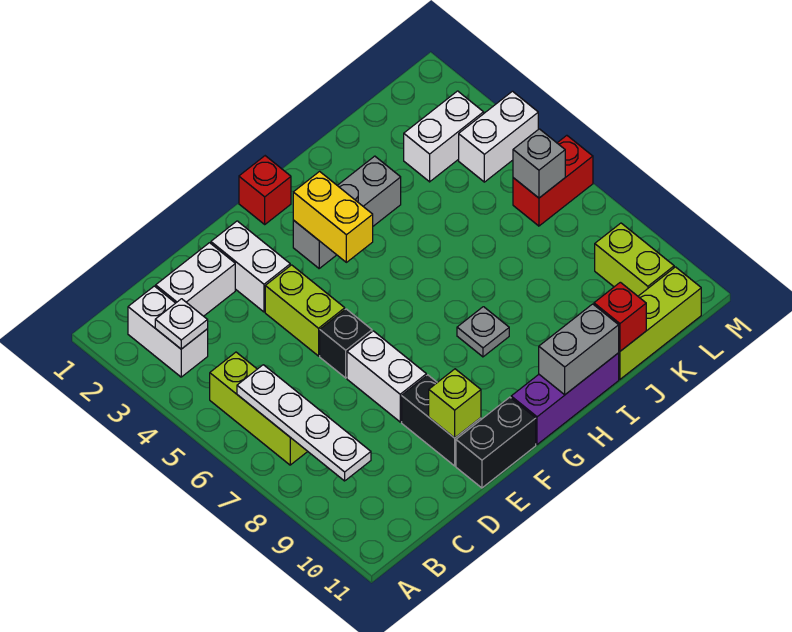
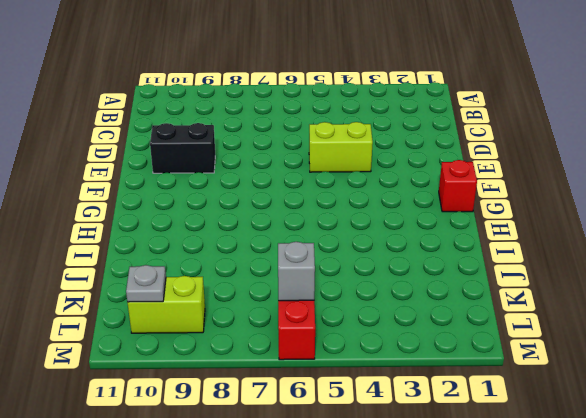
grey plate L10 level 2 -> grey plate H8 level 1
none -> white brick B2:B3 level 1
none -> lime brick B5:B7 level 1
none -> white brick C2:D2 level 1

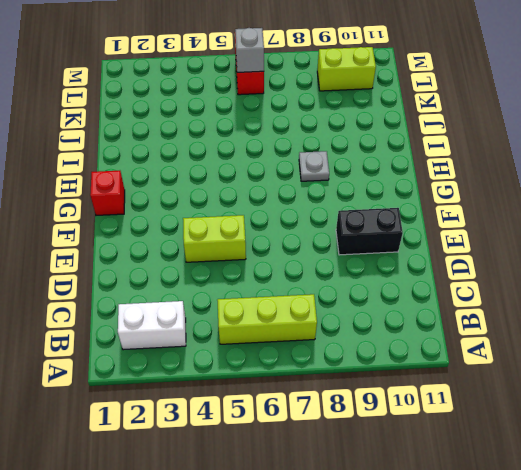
none -> white brick C2:D2 level 1
none -> white brick E2:E3 level 1
none -> black brick E6 level 1

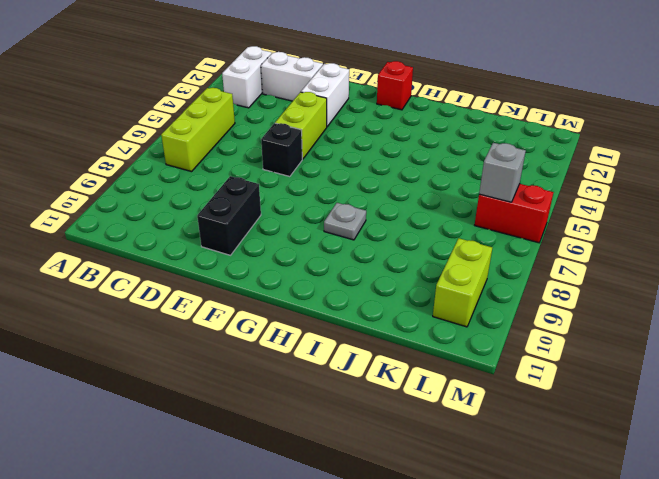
none -> white brick E7:E8 level 1
none -> black brick E11:F11 level 1
none -> grey brick G3:I3 level 1

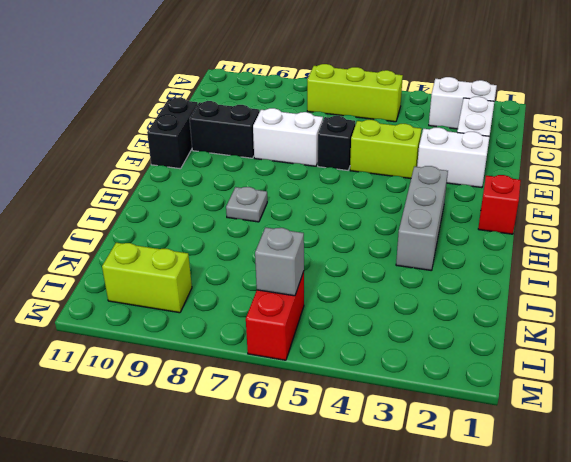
none -> purple brick G11:I11 level 1
none -> lime brick J11:L11 level 1
none -> white brick K3:L3 level 1

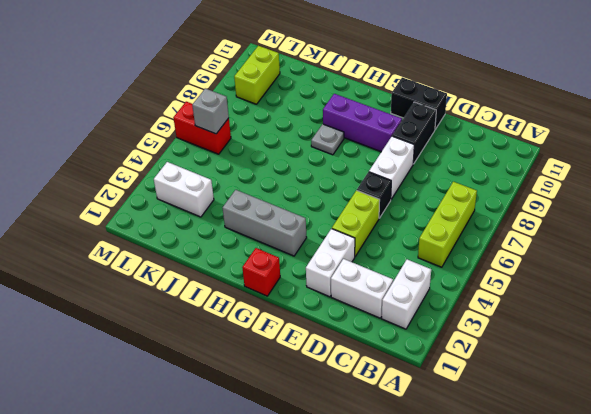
purple brick F9:H9 level 1 -> purple brick G11:I11 level 1
none -> lime brick J11:L11 level 1
none -> white brick L4:M4 level 1
none -> white plate B3 level 2

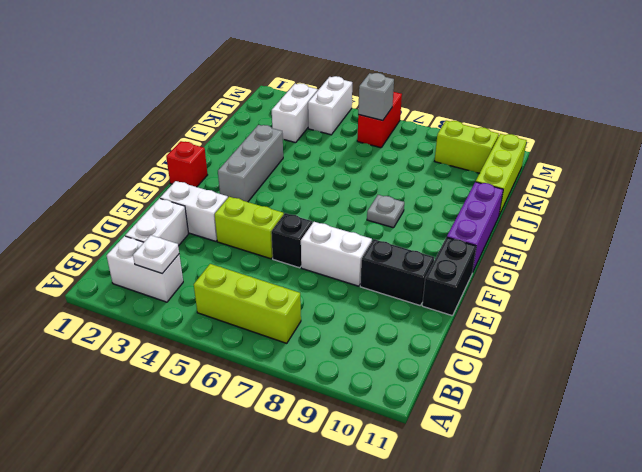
none -> white plate B6:B9 level 2
none -> lime brick E10 level 2
none -> yellow brick G3:G4 level 2

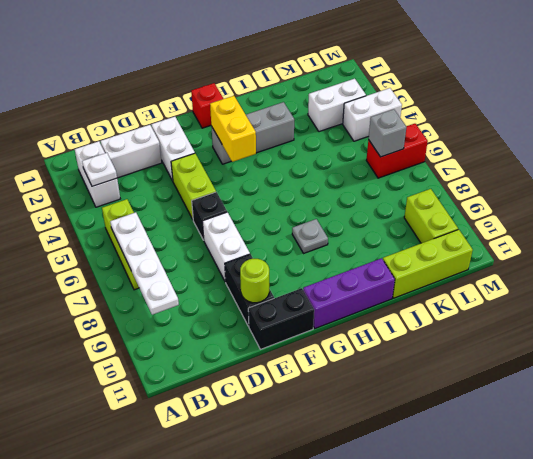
lime round brick E10 level 2 -> lime brick E10 level 2
none -> grey brick H11:I11 level 2
none -> red brick J11 level 2

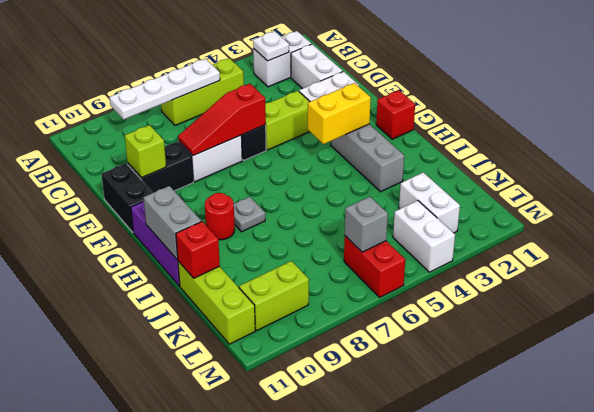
red slope E6:E8 level 2 top 6 -> none
red round brick H9 level 1 -> none

